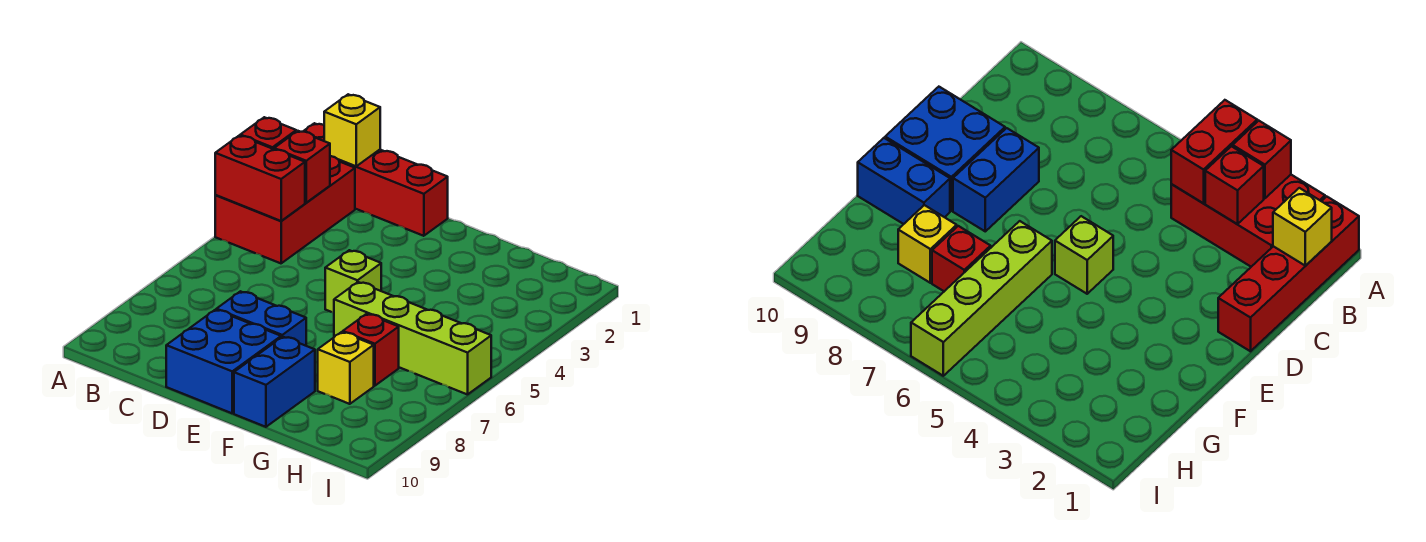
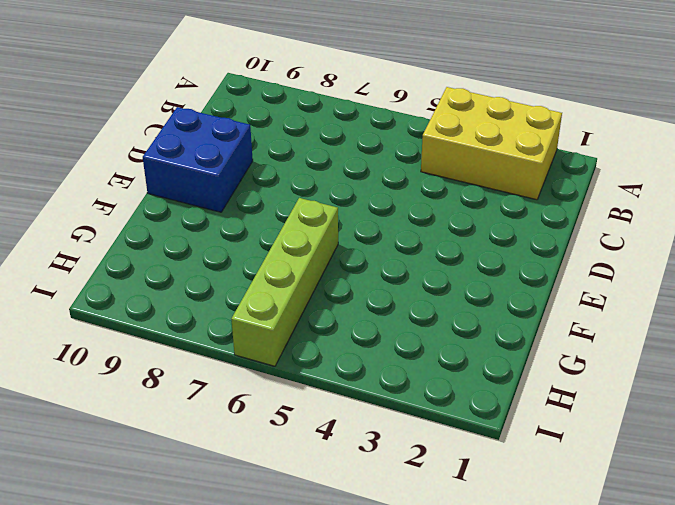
yellow brick A2:B4 level 1 -> red brick A2:B4 level 1
none -> red brick A1:D1 level 1
none -> blue brick D8:E8 level 1
none -> lime brick E5 level 1

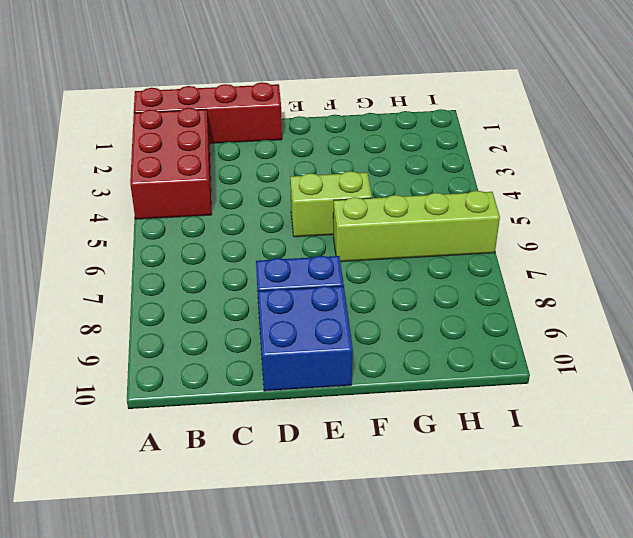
lime brick E5:F5 level 1 -> lime brick E5 level 1
none -> blue brick F9:F10 level 1
none -> red brick G7 level 1
none -> yellow brick G8 level 1

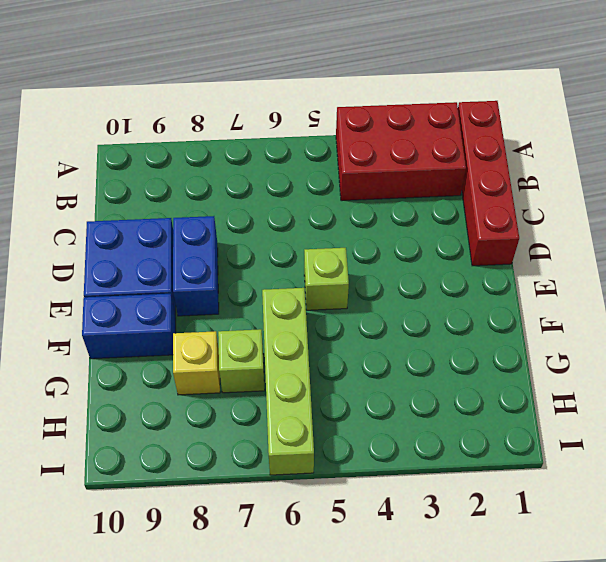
lime brick G7 level 1 -> red brick G7 level 1
none -> red brick A3 level 2
none -> red brick A4:B4 level 2
none -> yellow brick B1 level 2

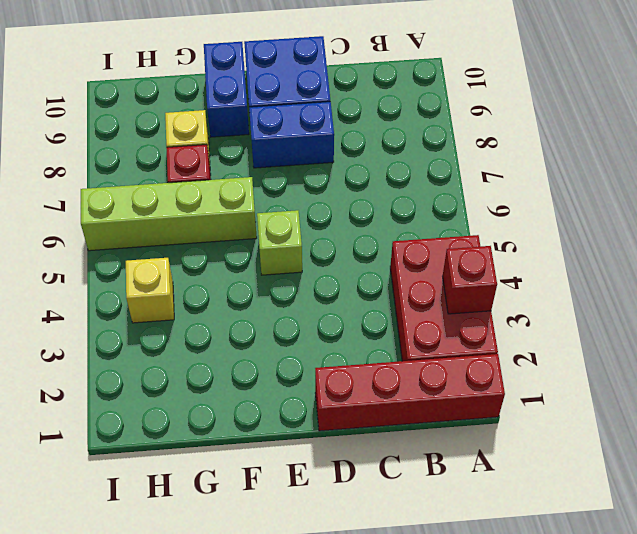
yellow brick H4 level 1 -> yellow brick B1 level 2
none -> red brick A4:B4 level 2
none -> red brick B3 level 2

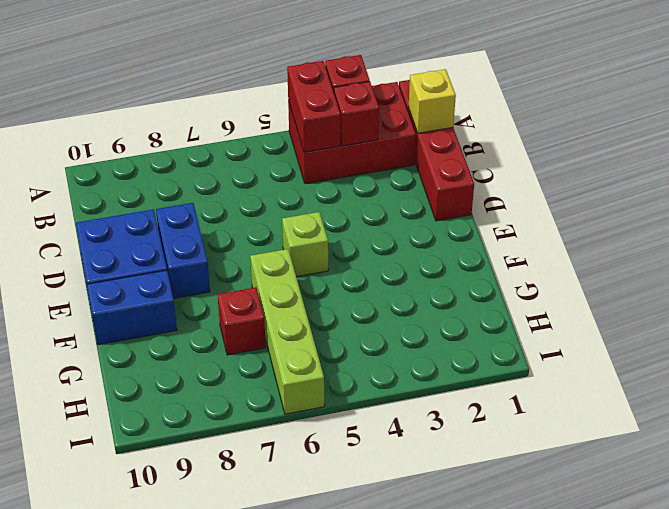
none -> yellow brick G8 level 1

